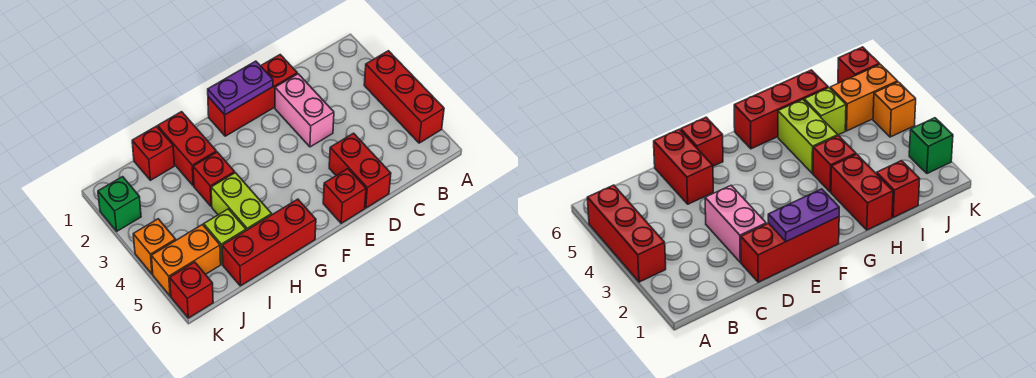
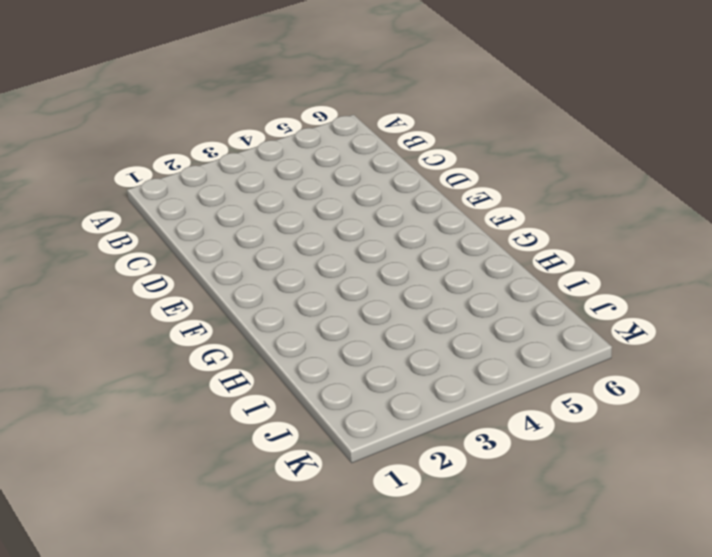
none -> red brick A3:A5 level 1
none -> red brick D1:F1 level 1
none -> pink brick D2:D3 level 1

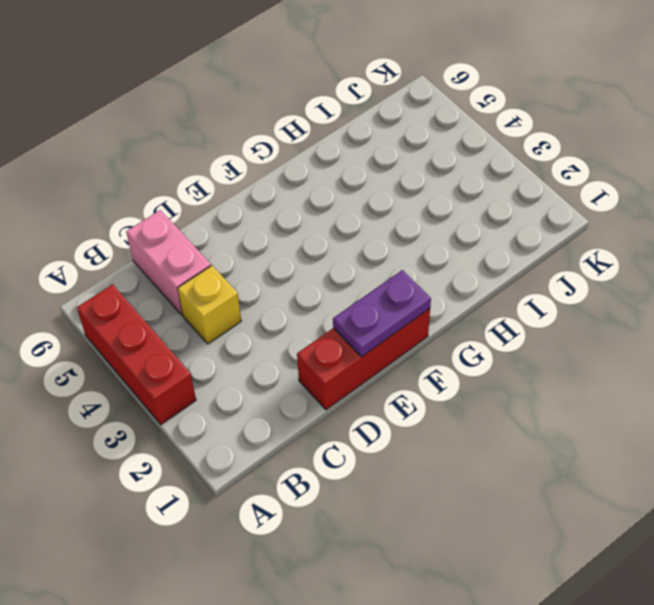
yellow brick C4 level 1 -> none
pink brick C5:C6 level 1 -> pink brick D2:D3 level 1
none -> red brick D5:D6 level 1
none -> red brick E6 level 1
none -> red brick G6:I6 level 1

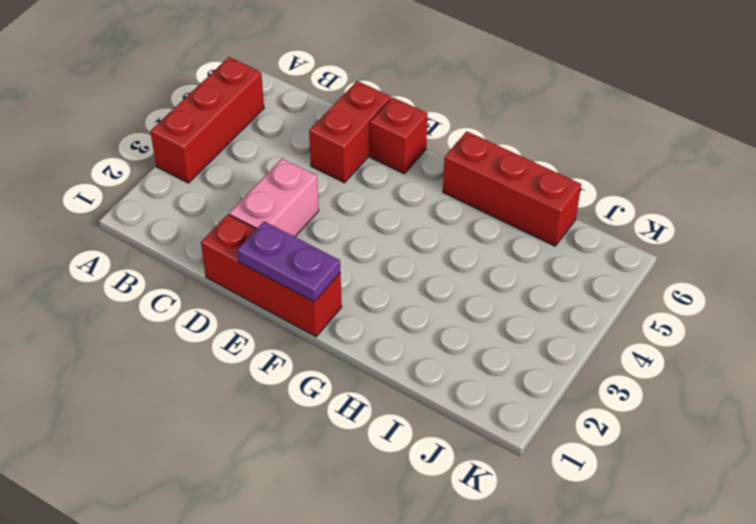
none -> red brick H1:H2 level 1
none -> red brick H3 level 1
none -> lime brick H4:H5 level 1

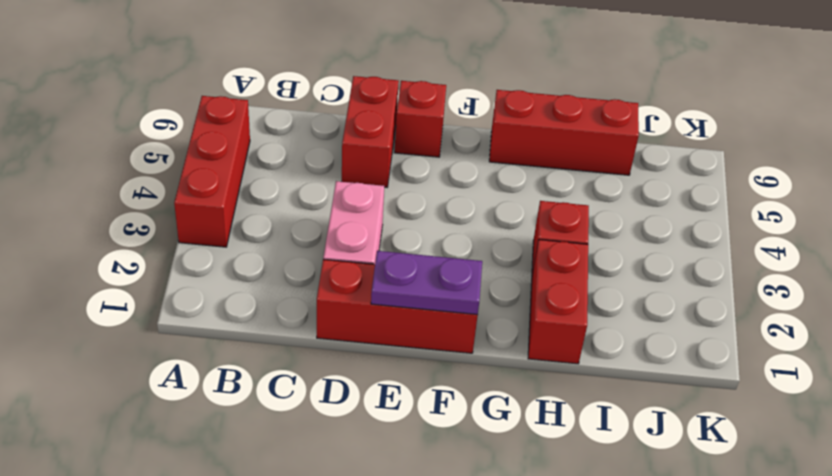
none -> lime brick H4:H5 level 1
none -> red brick I1 level 1
none -> lime brick I5 level 1

